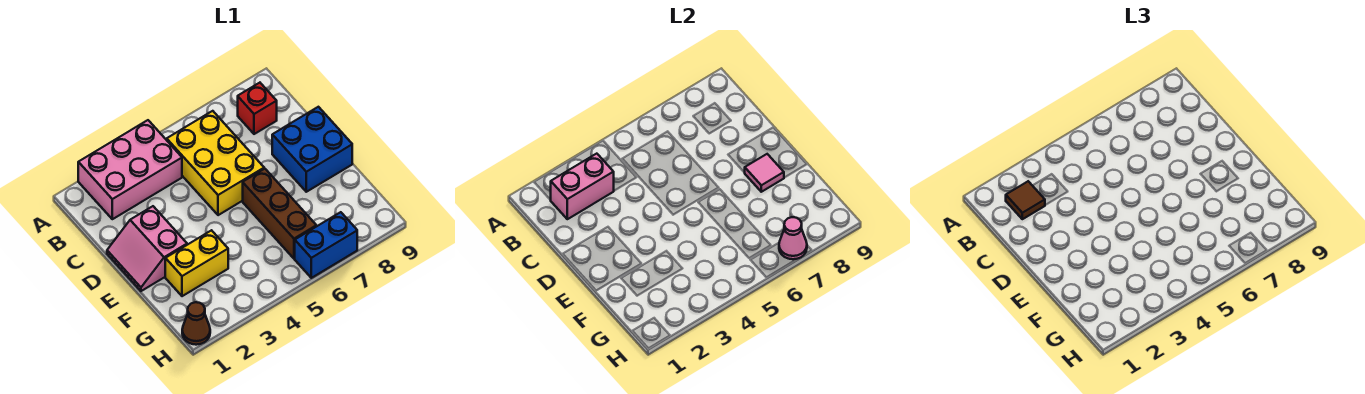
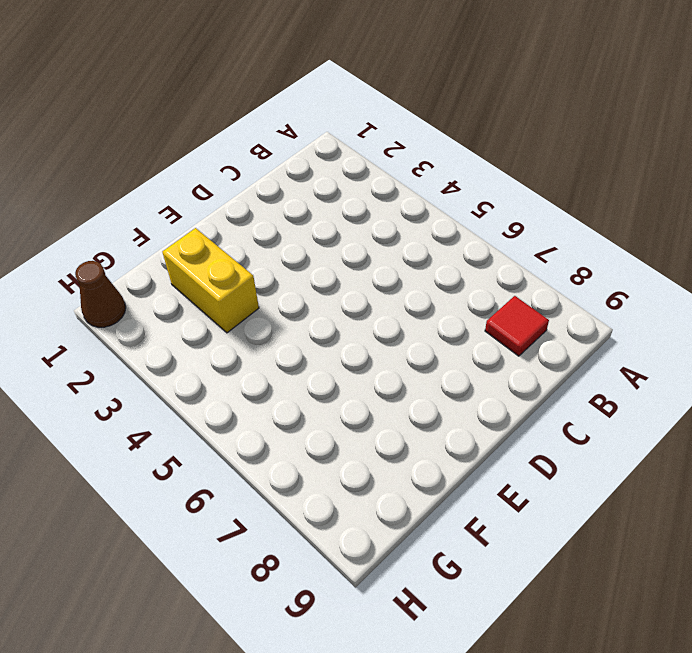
red tile B8 level 1 -> red brick B8 level 1
none -> pink brick A2:B4 level 1
none -> yellow brick B5:D6 level 1
none -> pink slope D1:E2 level 1 top 2

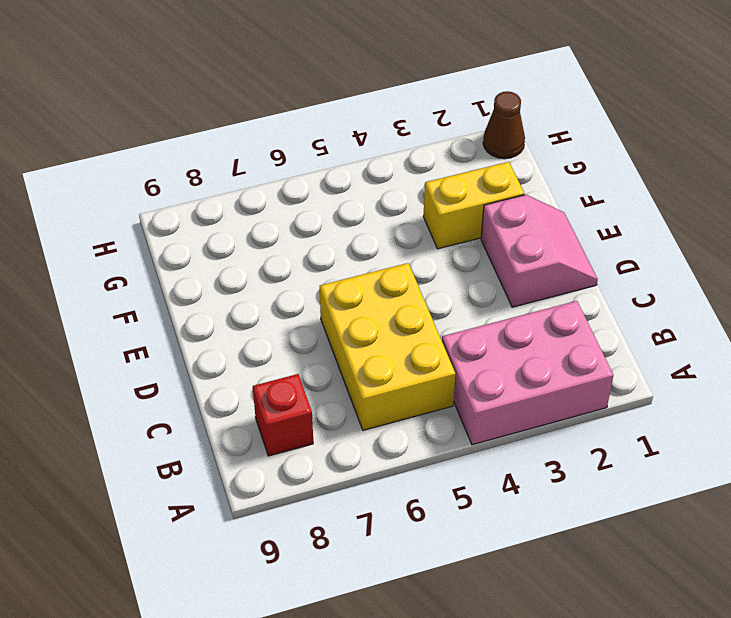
none -> blue brick D8:E9 level 1
none -> brown brick E6:G6 level 1
none -> blue brick H6:H7 level 1

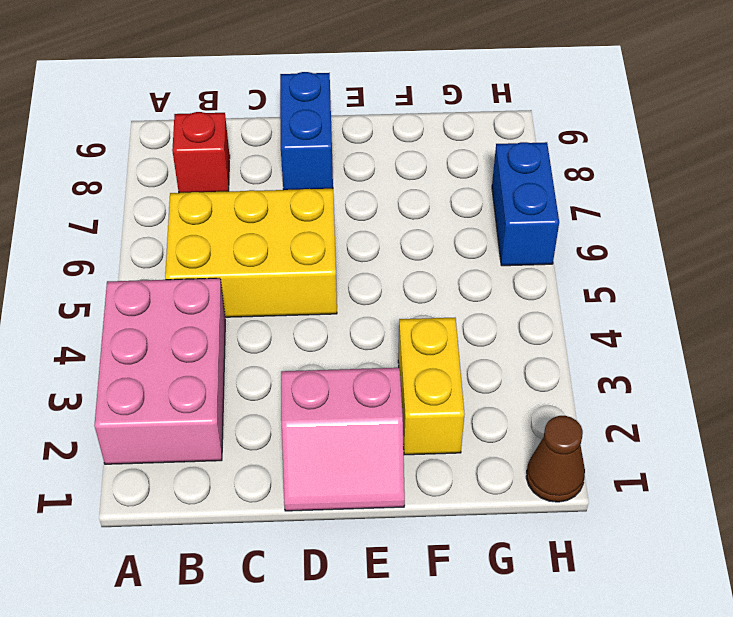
blue brick D8:D9 level 1 -> blue brick D8:E9 level 1
none -> brown brick E6:G6 level 1
none -> pink brick B2:B3 level 2
none -> pink tile E8 level 2

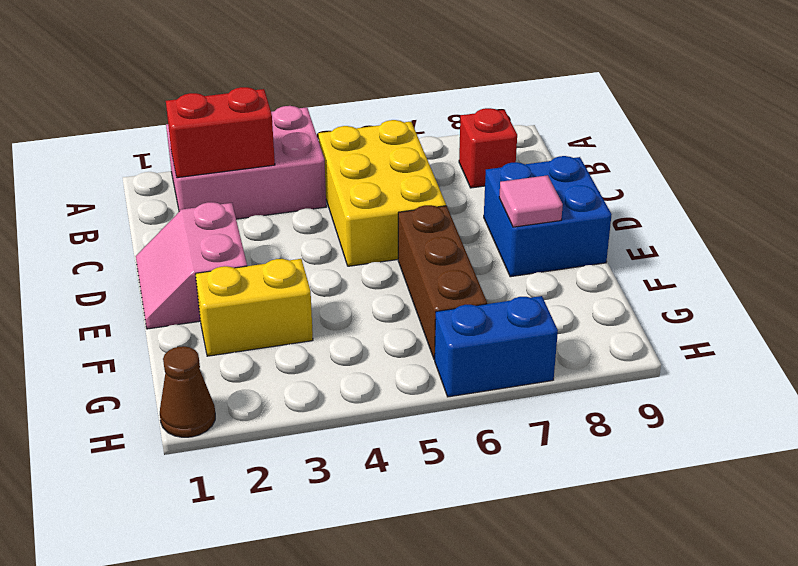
red brick B2:B3 level 2 -> pink brick B2:B3 level 2
none -> pink cone H7 level 2
none -> brown tile B2 level 3

